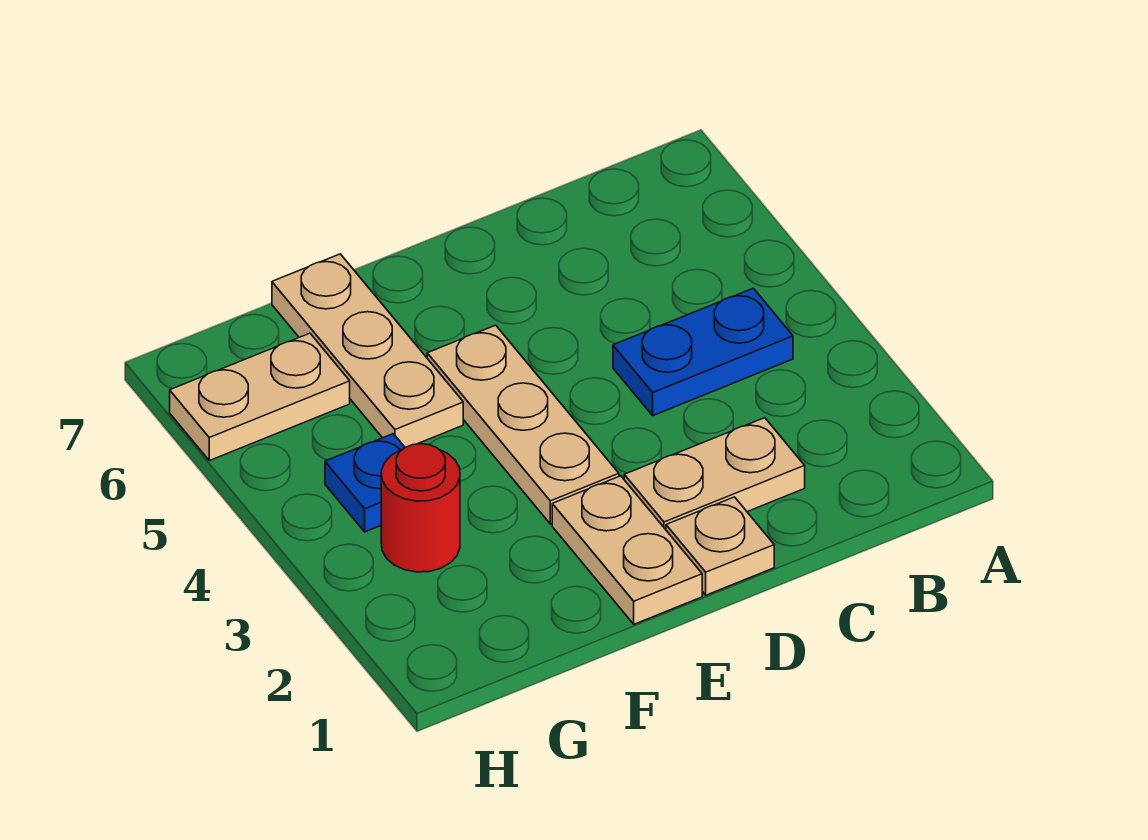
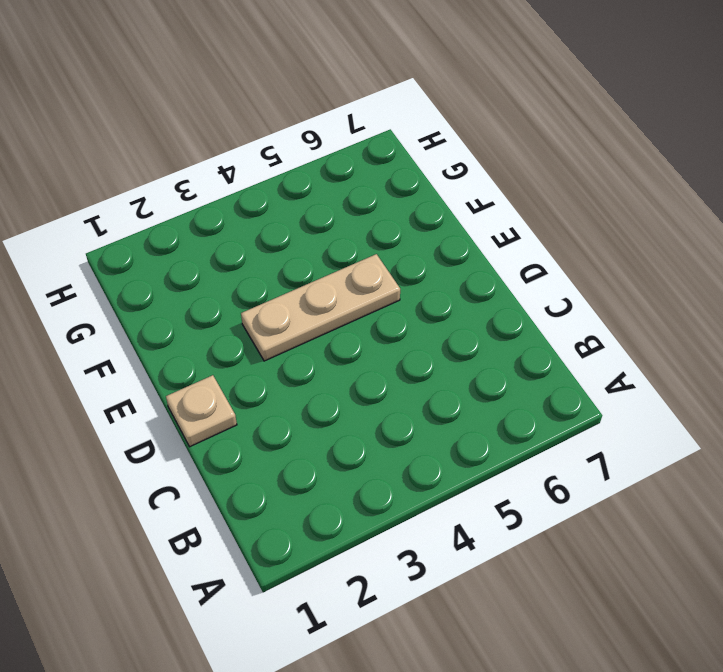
none -> blue plate B4:C4 level 1
none -> tan plate C2:D2 level 1

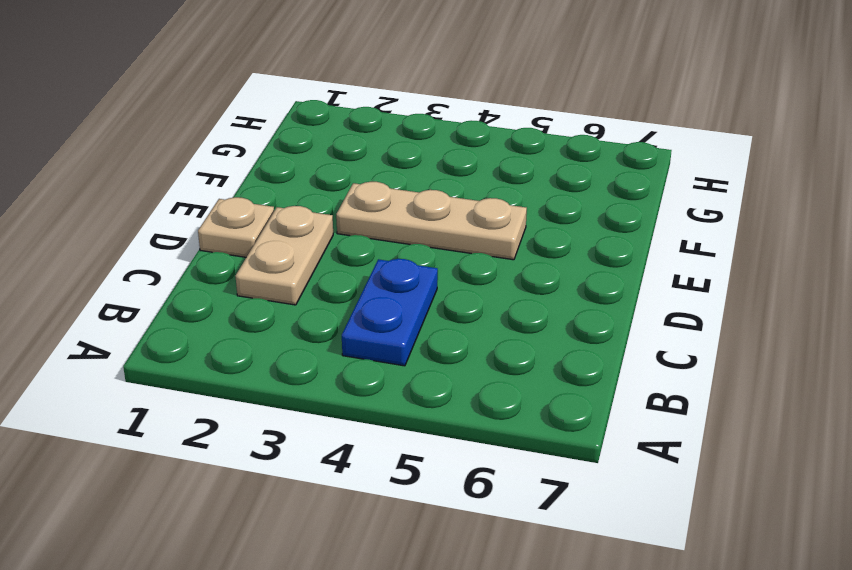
none -> tan plate E1:E2 level 1
none -> tan plate F5:F7 level 1

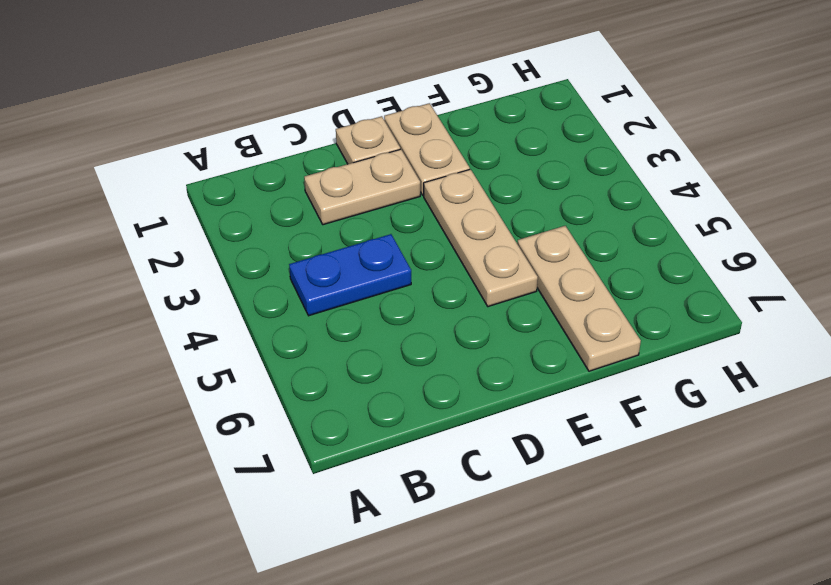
none -> red round brick G3 level 1
none -> blue plate G4 level 1

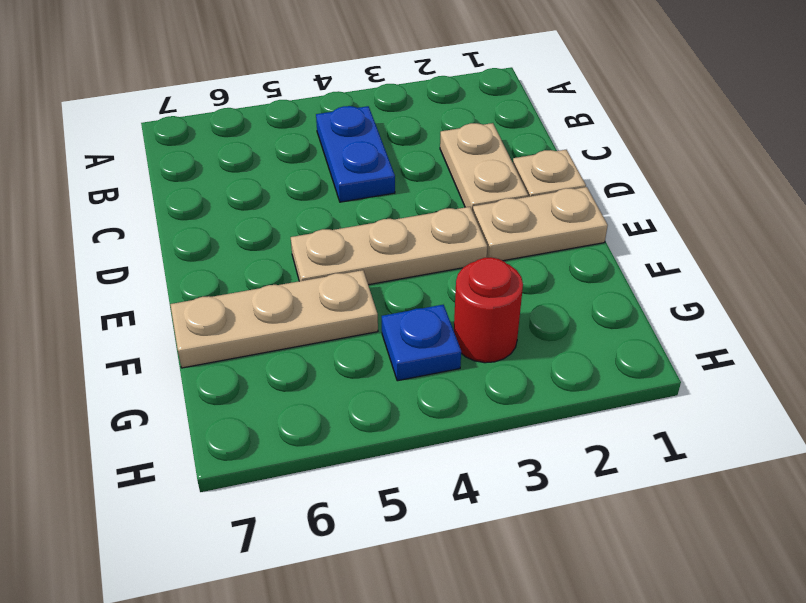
none -> tan plate G6:H6 level 1

